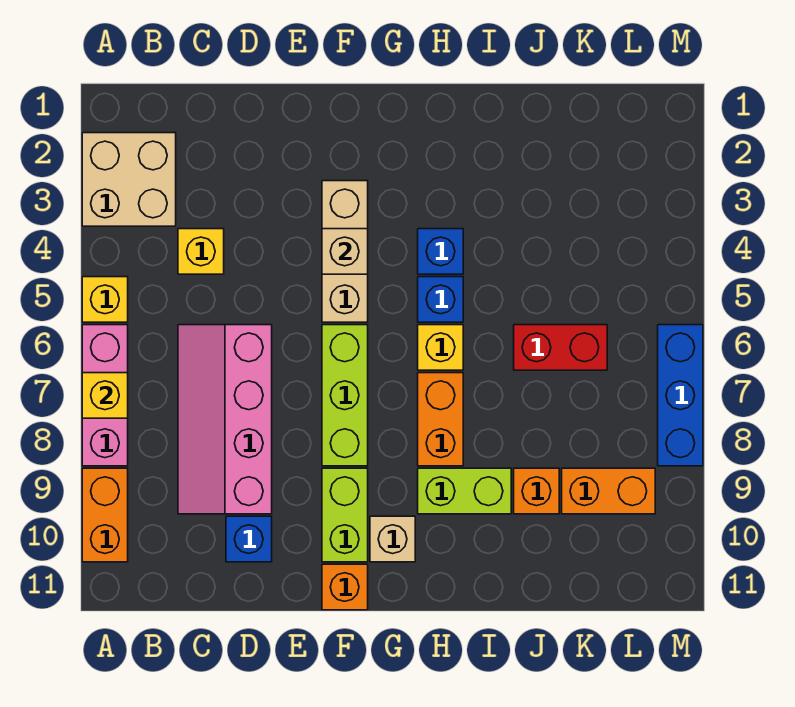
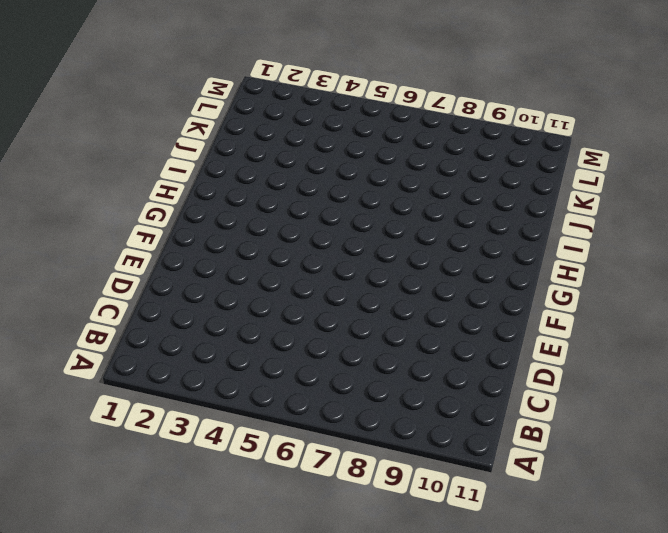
none -> tan brick A2:B3 level 1
none -> yellow brick A5 level 1
none -> pink brick A6:A8 level 1

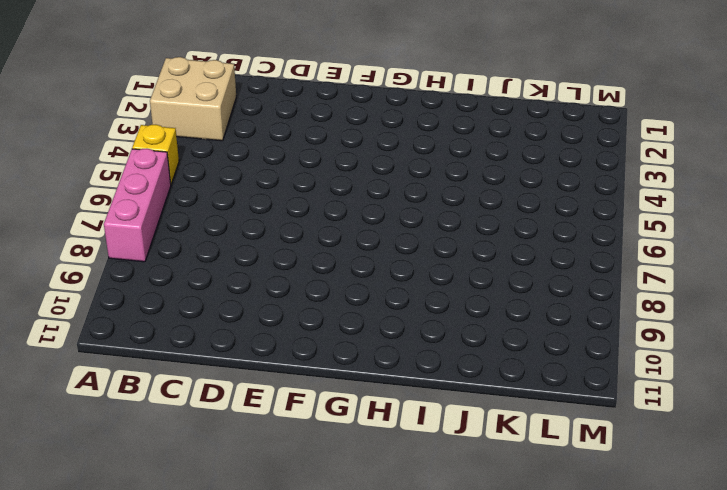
none -> orange brick A9:A10 level 1
none -> yellow brick C4 level 1
none -> pink slope C6:D9 level 1 top D

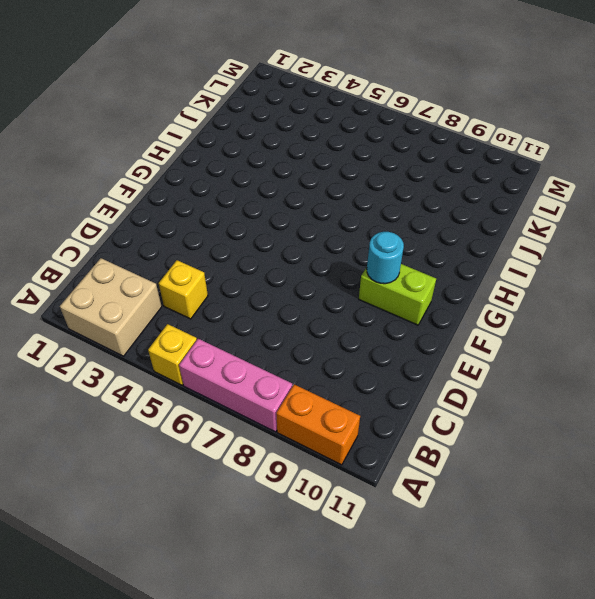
cyan round brick F9 level 2 -> none
none -> pink slope C6:D9 level 1 top D
none -> blue brick D10 level 1
none -> tan brick F3:F5 level 1

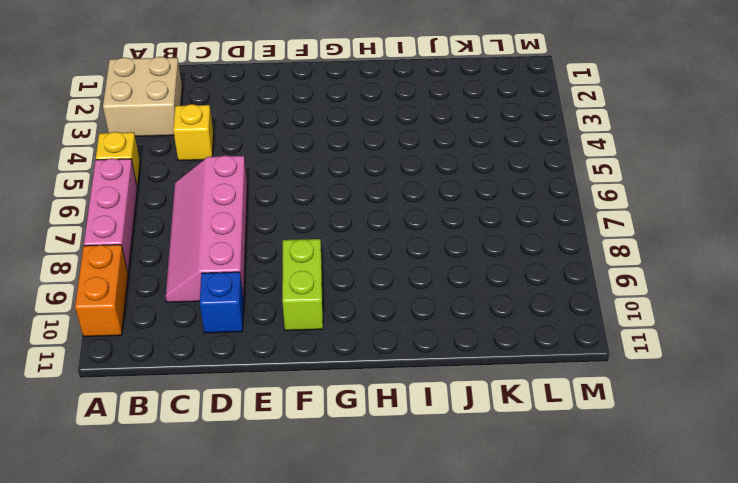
none -> tan brick F3:F5 level 1
none -> lime brick F6:F8 level 1
none -> orange brick F11 level 1

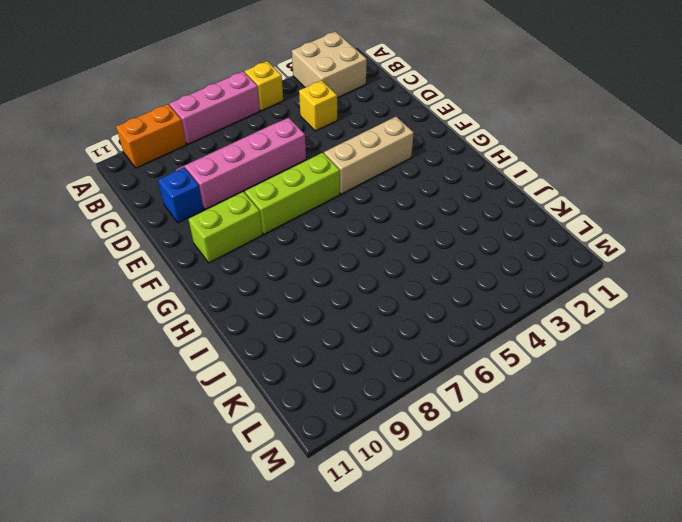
none -> orange brick F11 level 1
none -> tan brick G10 level 1
none -> blue brick H4 level 1

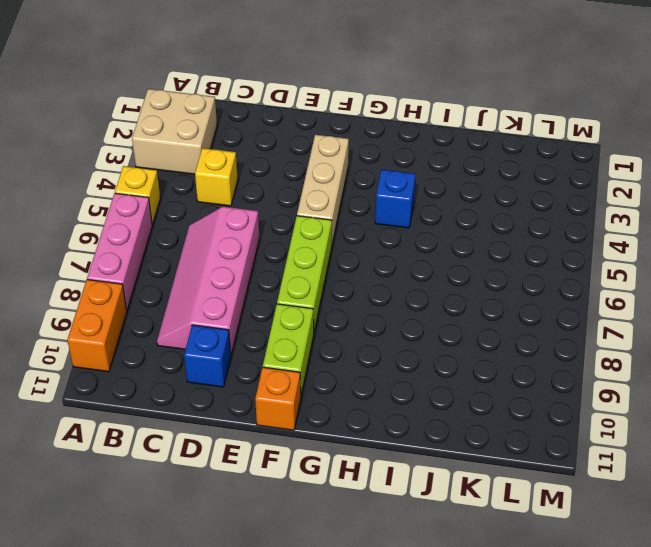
none -> tan brick G10 level 1
none -> blue brick H5 level 1
none -> yellow brick H6 level 1

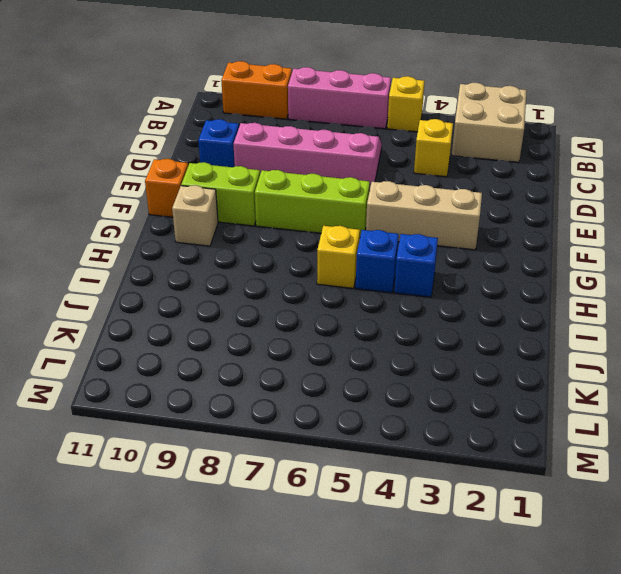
none -> orange brick H7:H8 level 1
none -> lime brick H9:I9 level 1
none -> red brick J6:K6 level 1

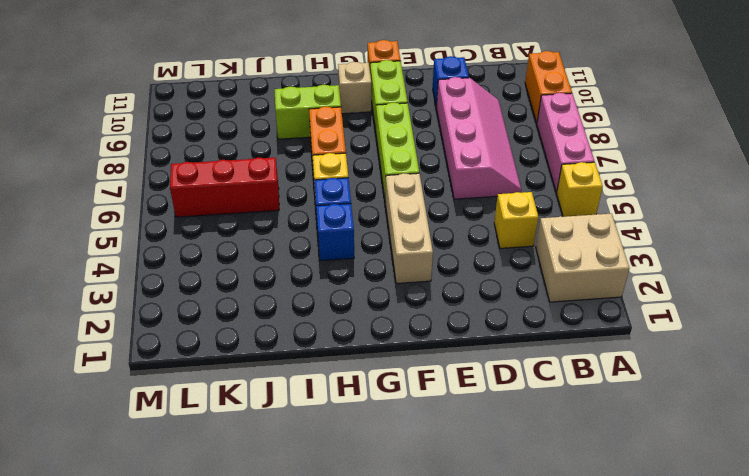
red brick J6:L6 level 1 -> red brick J6:K6 level 1
none -> orange brick J9 level 1
none -> orange brick K9:L9 level 1
none -> blue brick M6:M8 level 1

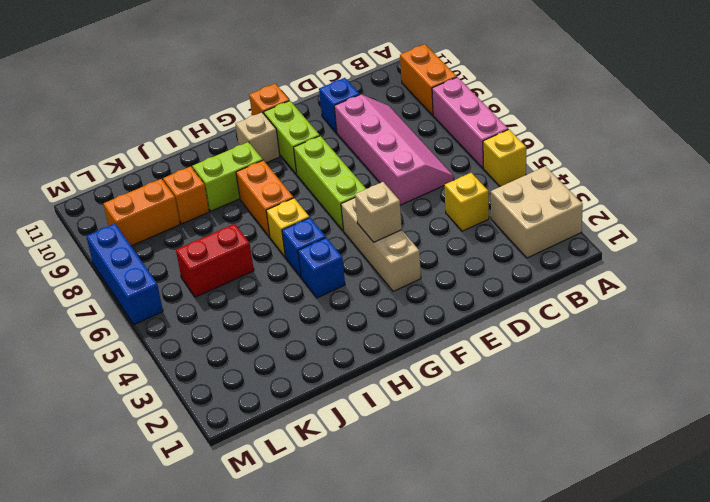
none -> yellow brick A7 level 2

